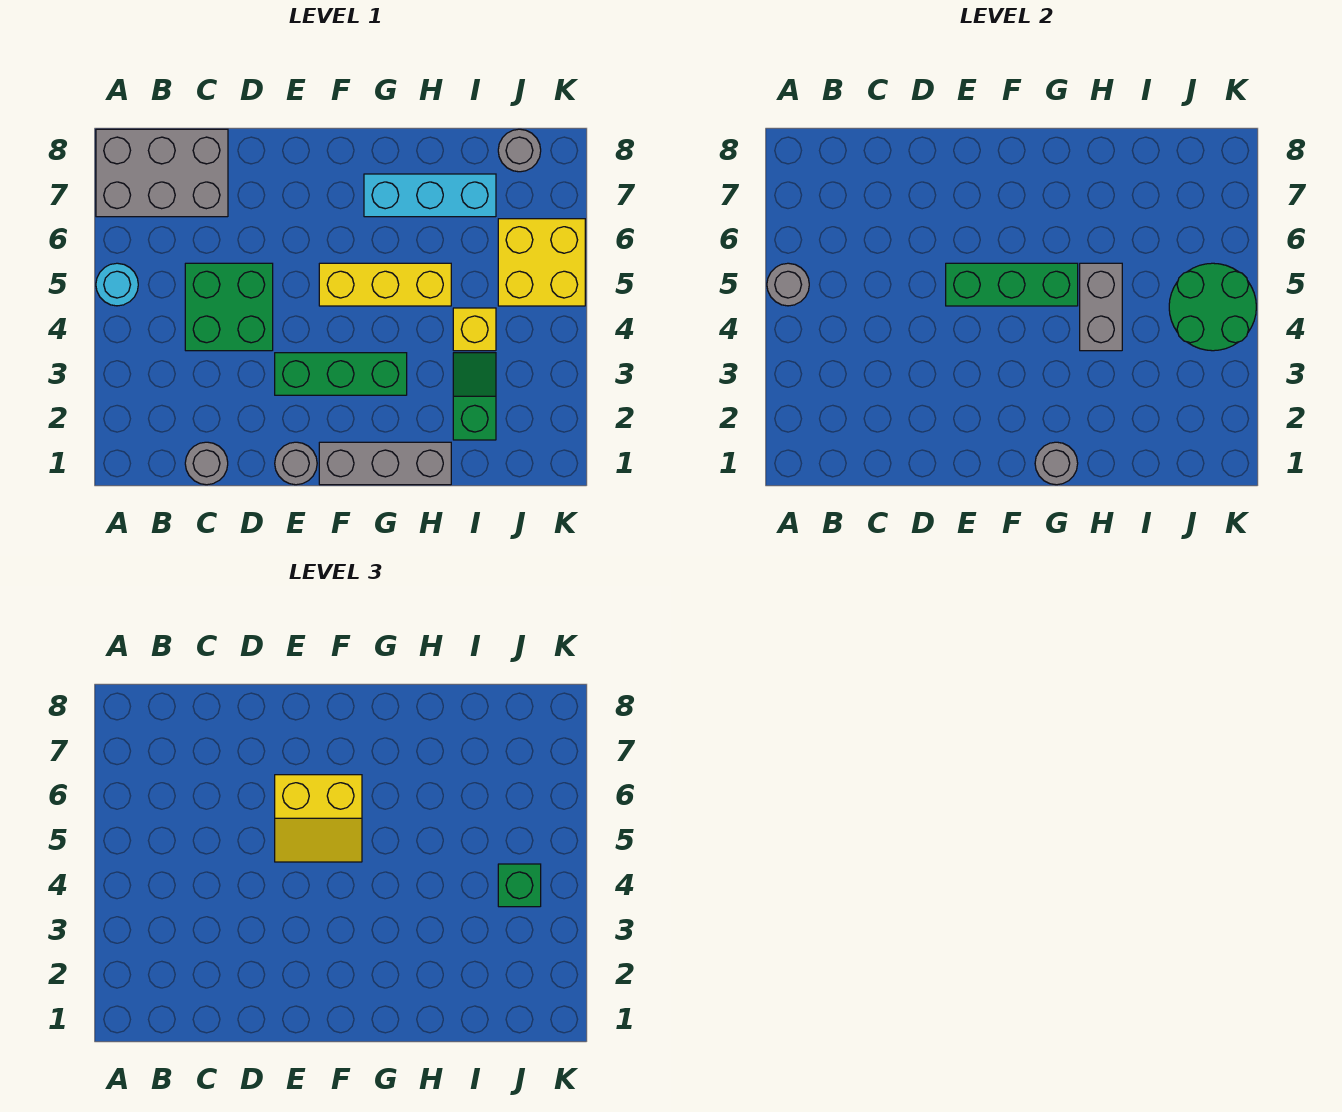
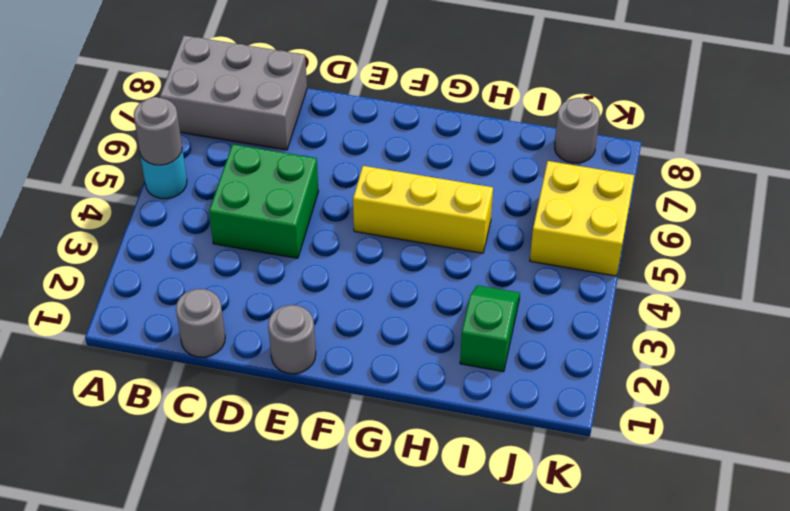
none -> green brick E3:G3 level 1
none -> grey brick F1:H1 level 1
none -> cyan brick G7:I7 level 1

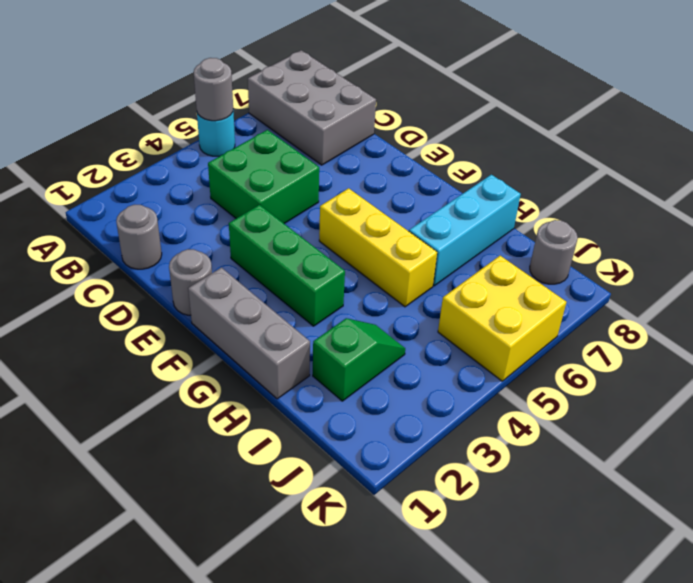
cyan brick H6:H8 level 1 -> cyan brick G7:I7 level 1
none -> yellow brick I4 level 1
none -> green brick E5:G5 level 2
none -> grey round brick G1 level 2

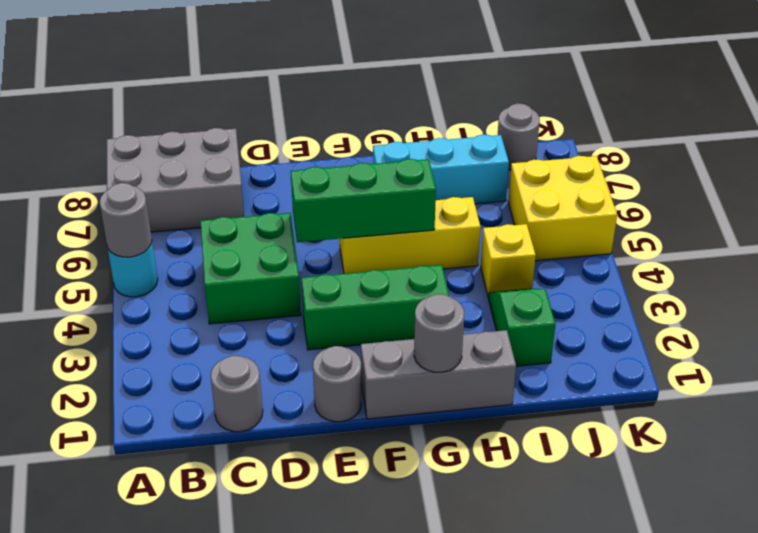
none -> grey brick H4:H5 level 2
none -> green round brick J4:K5 level 2
none -> yellow slope E5:F6 level 3 top 6

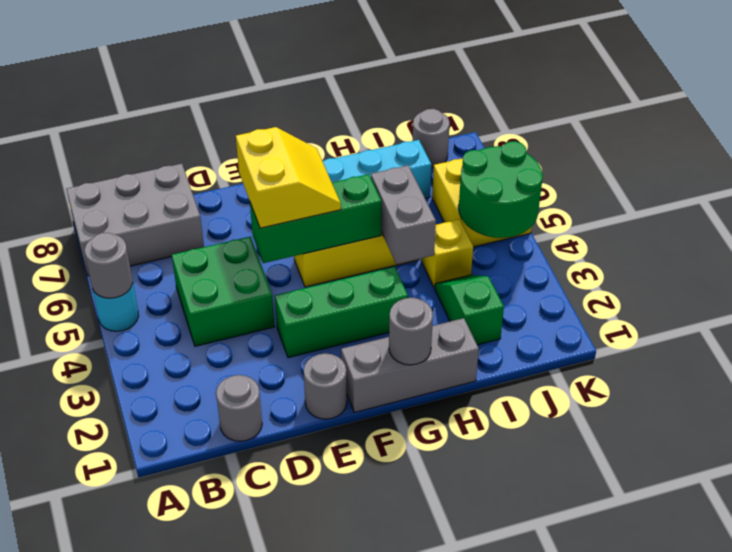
yellow slope E5:F6 level 3 top E -> yellow slope E5:F6 level 3 top 6
none -> green brick J4 level 3

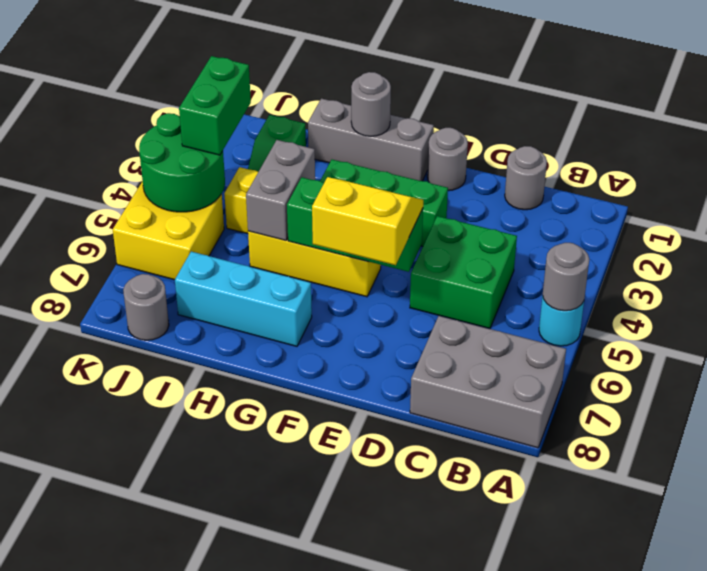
green brick J3:J4 level 3 -> green brick J4 level 3

